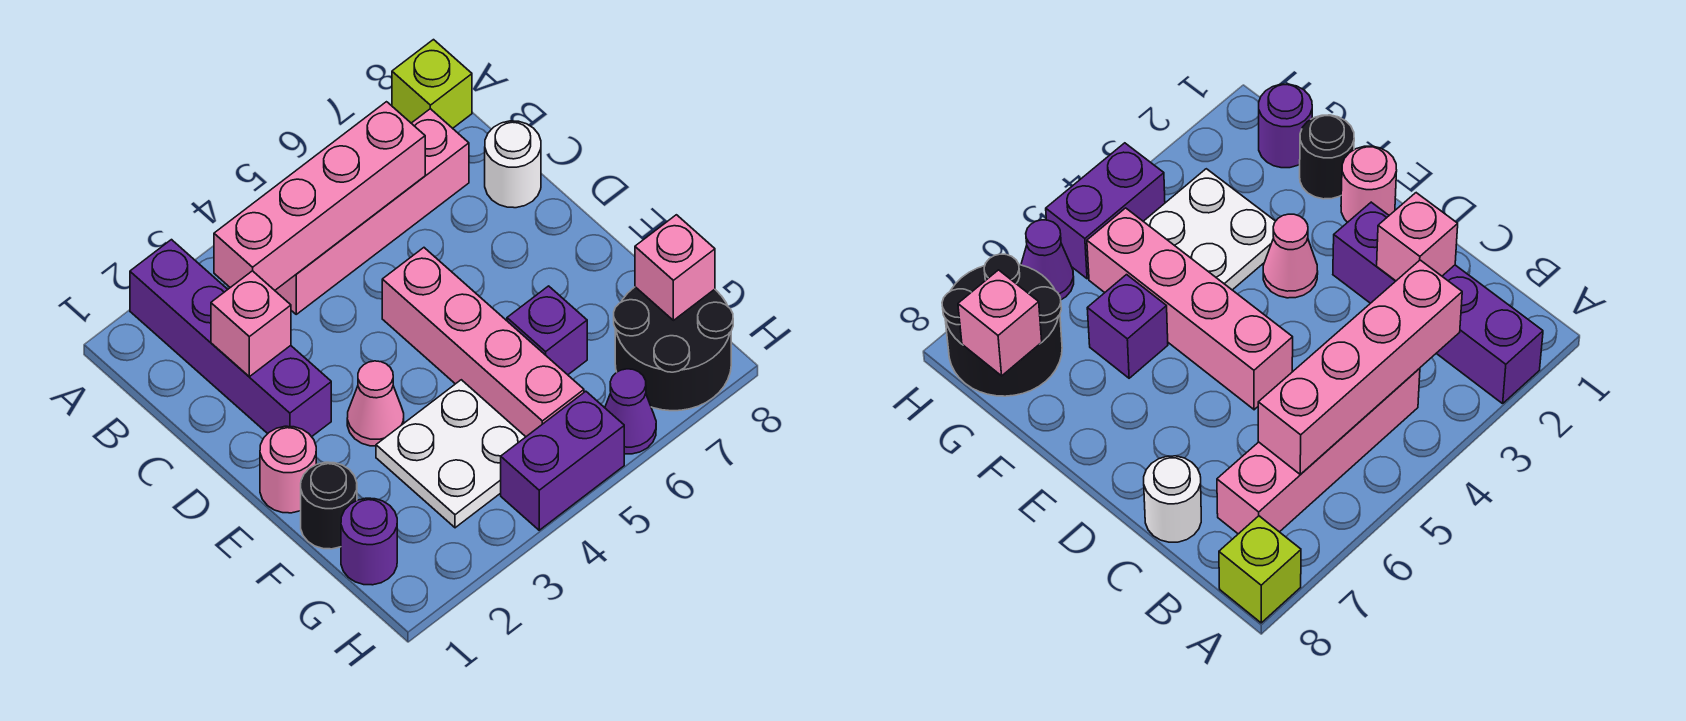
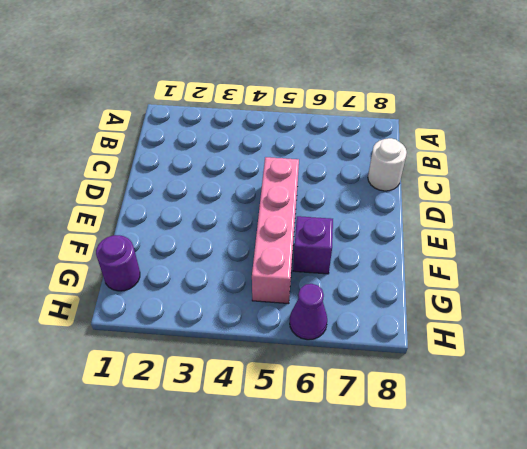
none -> purple brick A2:D2 level 1
none -> lime brick A8 level 1
none -> pink brick B4:B7 level 1

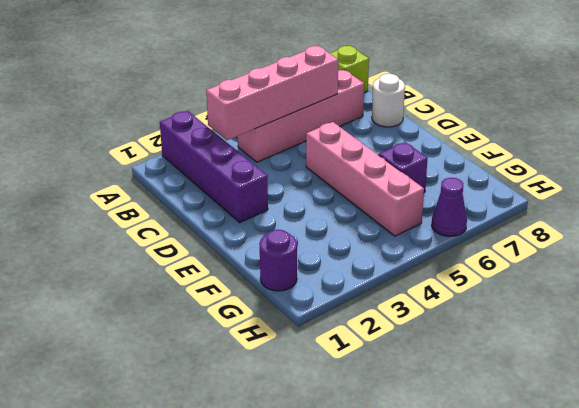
none -> pink round brick E1 level 1
none -> pink cone E3 level 1
none -> black round brick F1 level 1

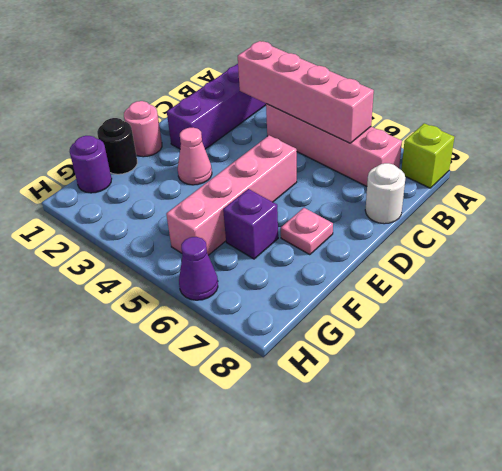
pink plate E7 level 1 -> none
none -> white plate F3:G4 level 1
none -> black round brick G7:H8 level 1
none -> purple brick H4:H5 level 1

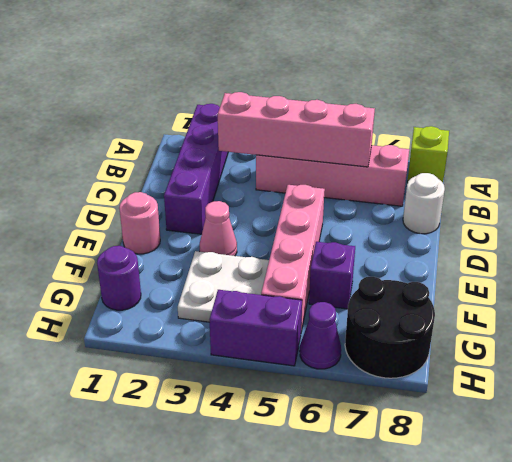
none -> black round brick F1 level 1
none -> pink brick C2 level 2
none -> pink brick G8 level 2

